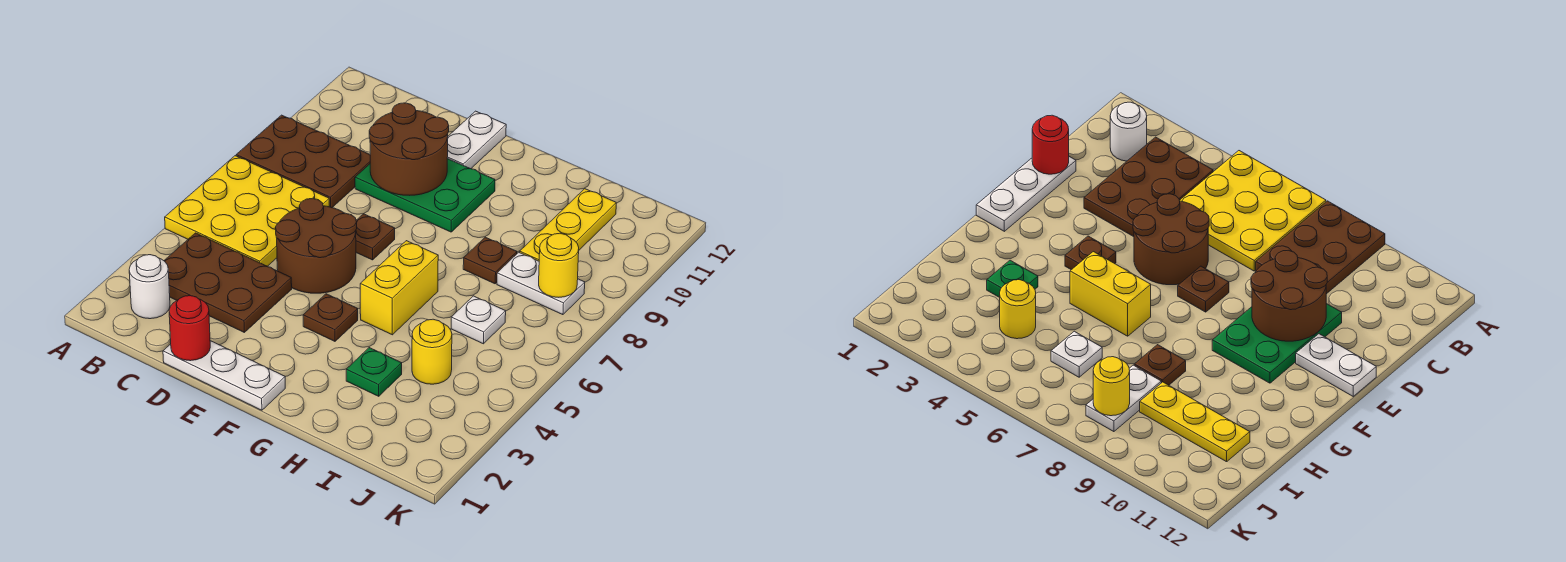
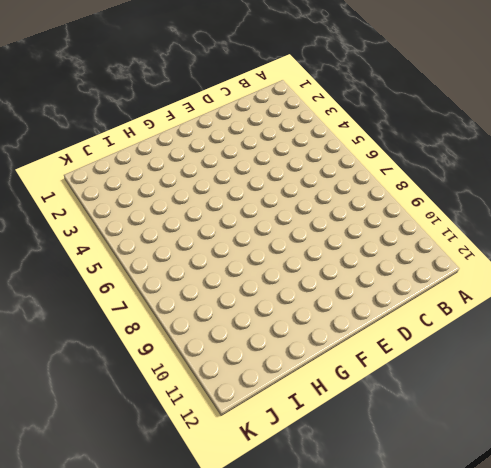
none -> yellow plate A5:C7 level 1
none -> brown plate A8:C9 level 1
none -> white round brick B2 level 1

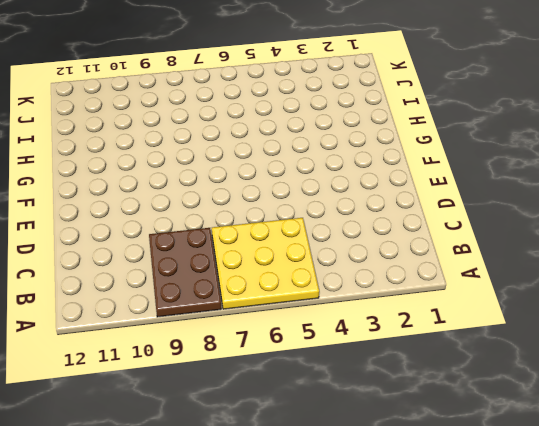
none -> white round brick B2 level 1
none -> brown plate B3:D4 level 1
none -> white plate D1:F1 level 1

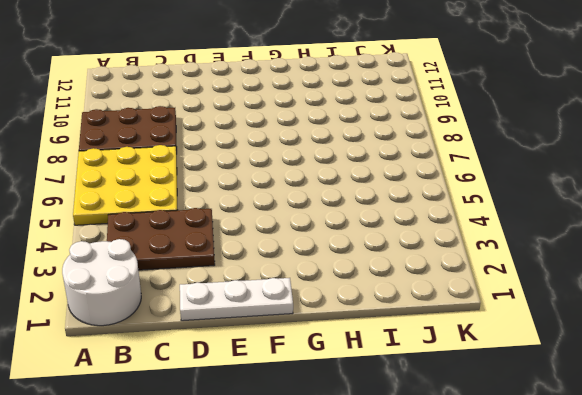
white round brick A1:B2 level 1 -> white round brick B2 level 1
none -> brown round brick D5:E6 level 1
none -> green plate D9:F10 level 1
none -> brown plate E7 level 1

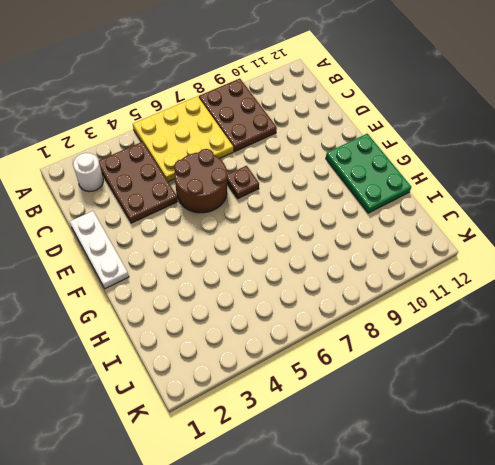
green plate F11:H12 level 1 -> green plate D9:F10 level 1
none -> white plate E11:E12 level 1
none -> brown plate F4 level 1
none -> yellow brick G5:G6 level 1

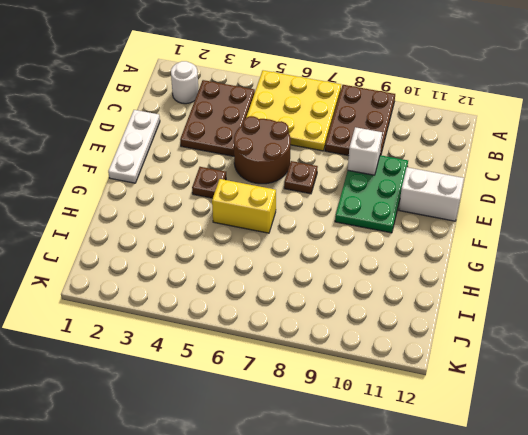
white brick D9 level 2 -> brown round brick D9:E10 level 2
white brick E11:E12 level 1 -> white plate E11:E12 level 1
none -> green plate H3 level 1
none -> brown plate H8 level 1
none -> yellow round brick I4 level 1

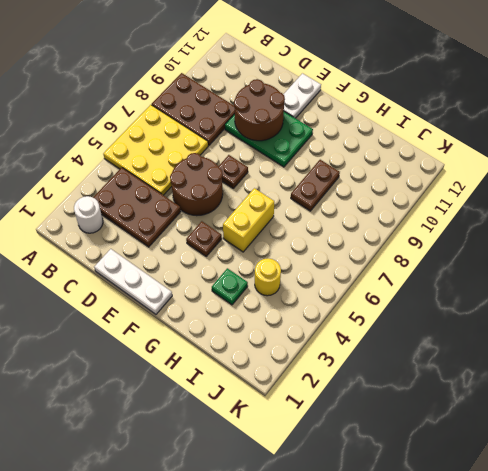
brown plate H8:H9 level 1 -> brown plate H8 level 1
none -> white plate I6 level 1
none -> white plate I8:J8 level 1
none -> yellow plate I9:I11 level 1

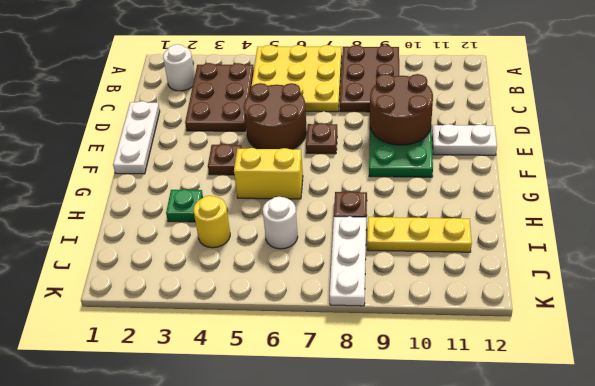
white round brick I6 level 1 -> white plate I6 level 1
white plate I8:K8 level 1 -> white plate I8:J8 level 1
none -> red round brick D1 level 2
none -> yellow round brick J8 level 2

